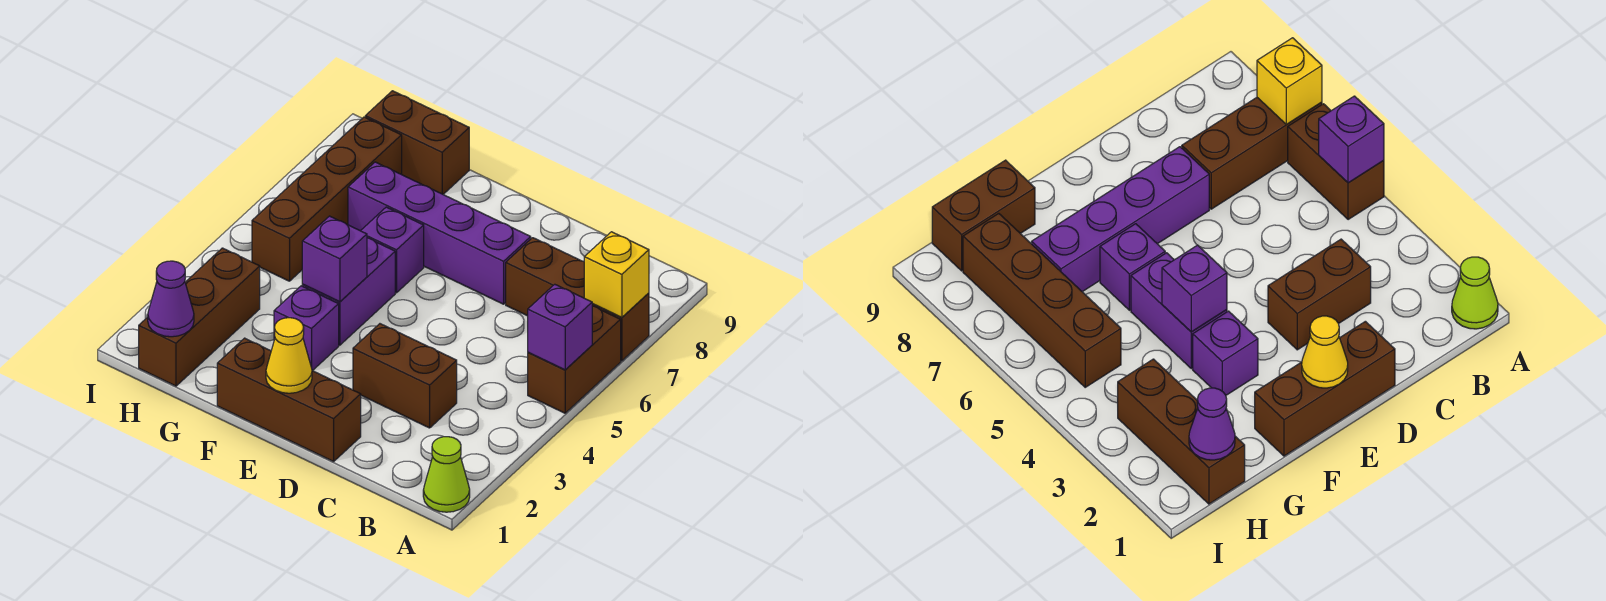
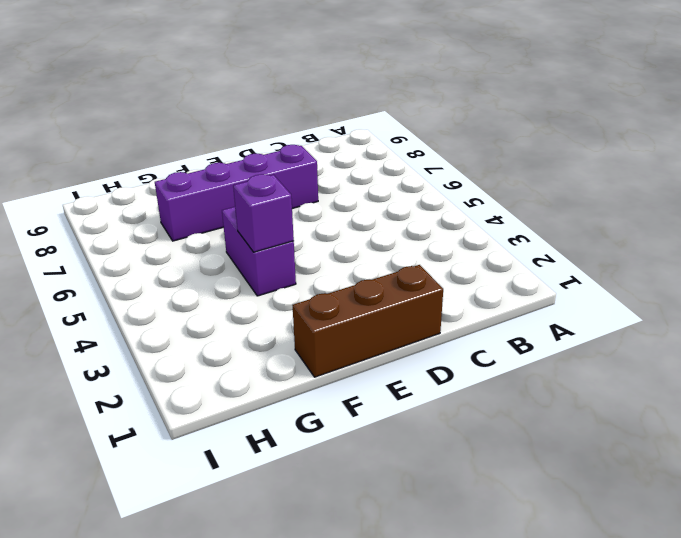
none -> lime cone A1 level 1
none -> brown brick A5:A6 level 1
none -> brown brick A7:C7 level 1

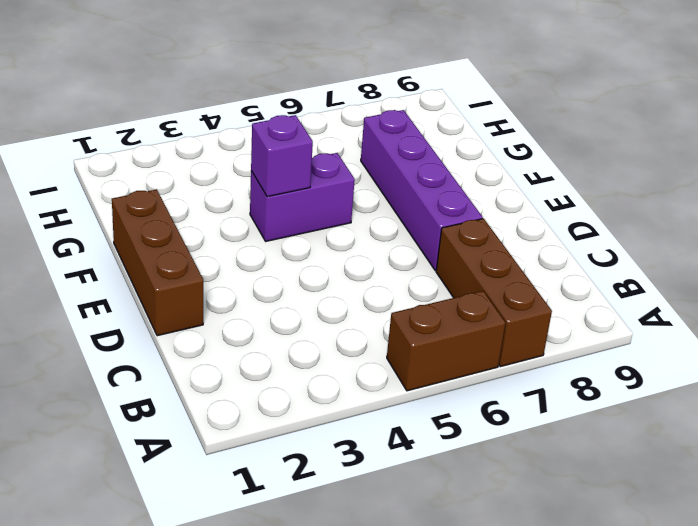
none -> lime cone A1 level 1
none -> brown brick C3:D3 level 1
none -> purple brick F3 level 1

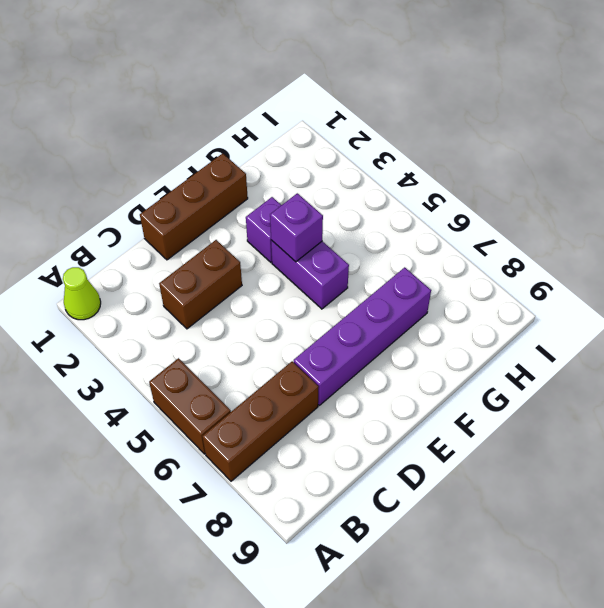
none -> purple brick F6 level 1
none -> brown brick G9:H9 level 1
none -> brown brick H1:H3 level 1

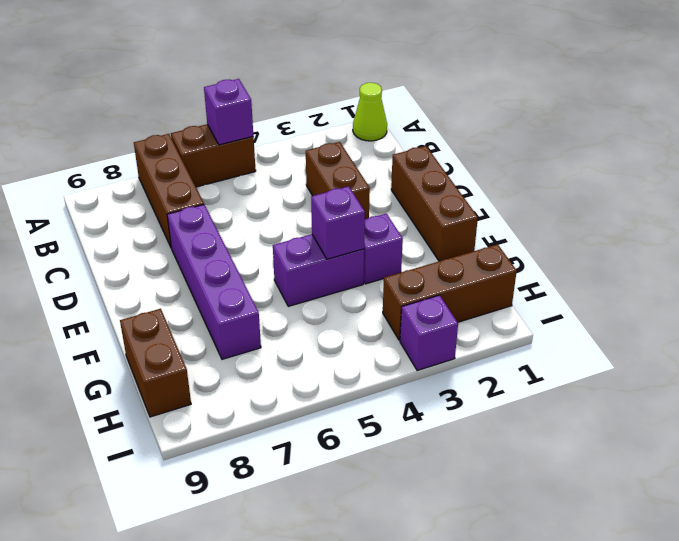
purple brick I3 level 1 -> purple brick F6 level 1
none -> brown brick H5:H8 level 1
none -> yellow brick A7 level 2
none -> yellow cone E1 level 2

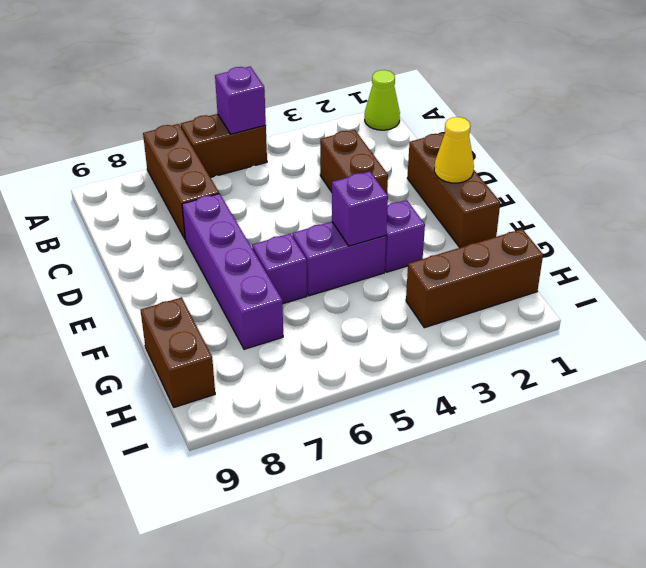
none -> brown brick H5:H8 level 1
none -> yellow brick A7 level 2
none -> purple cone H1 level 2

